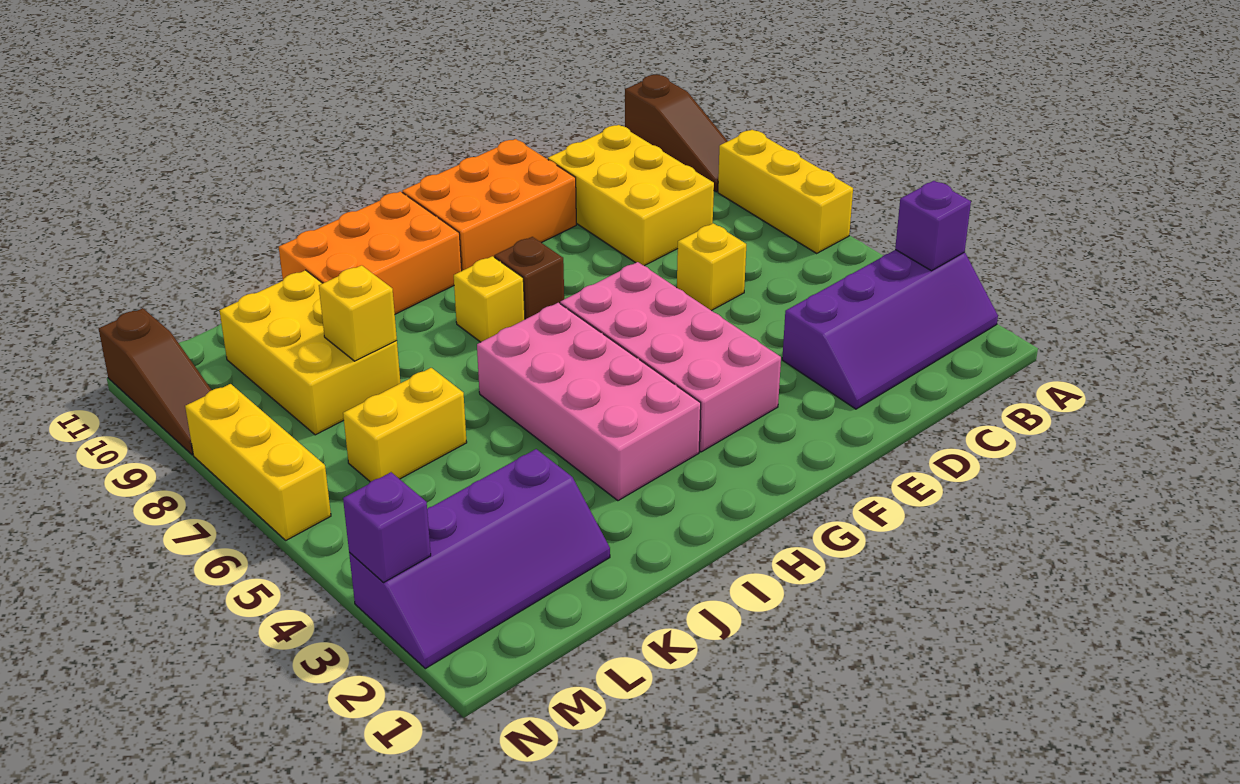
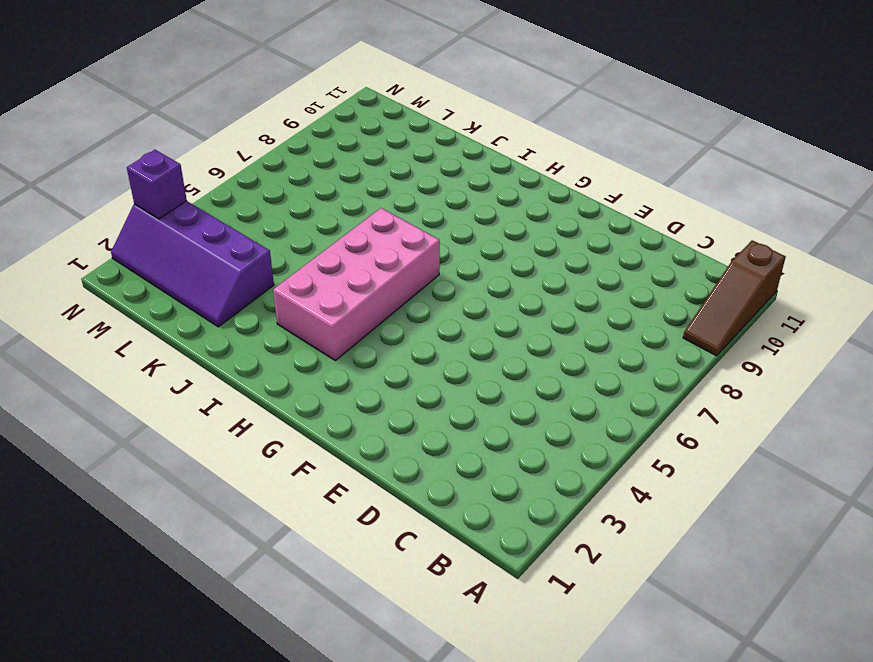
none -> purple slope A2:D3 level 1 top 3
none -> yellow brick A6:A8 level 1
none -> yellow brick C8:D10 level 1

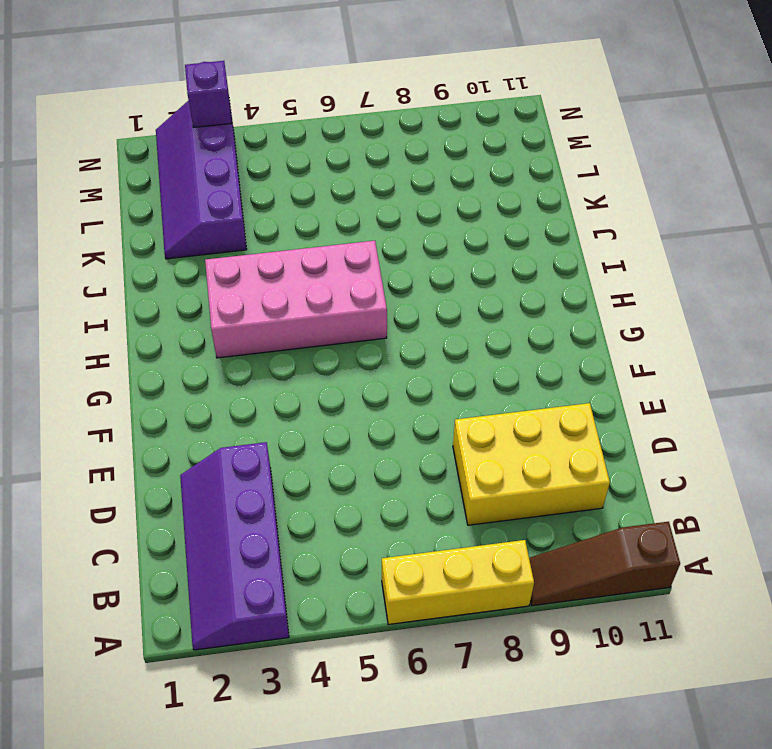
none -> yellow brick D6 level 1
none -> orange brick E10:G11 level 1
none -> pink brick F3:G6 level 1

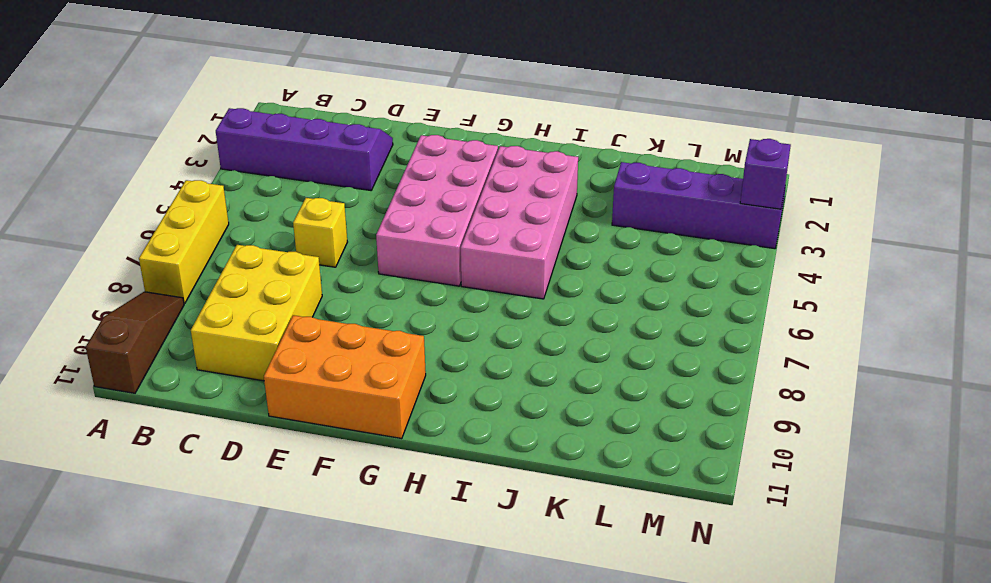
none -> brown brick G8 level 1
none -> yellow brick H8 level 1
none -> orange brick H10:J11 level 1

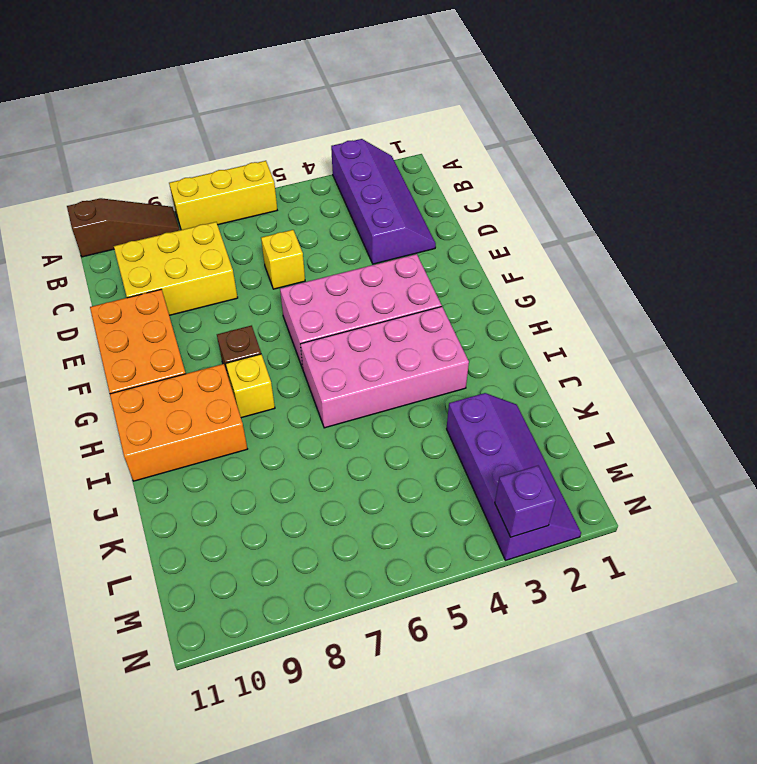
orange brick H9:I11 level 1 -> orange brick H10:J11 level 1
none -> yellow brick K6:L6 level 1
none -> yellow brick K8:L10 level 1
none -> yellow brick N6:N8 level 1

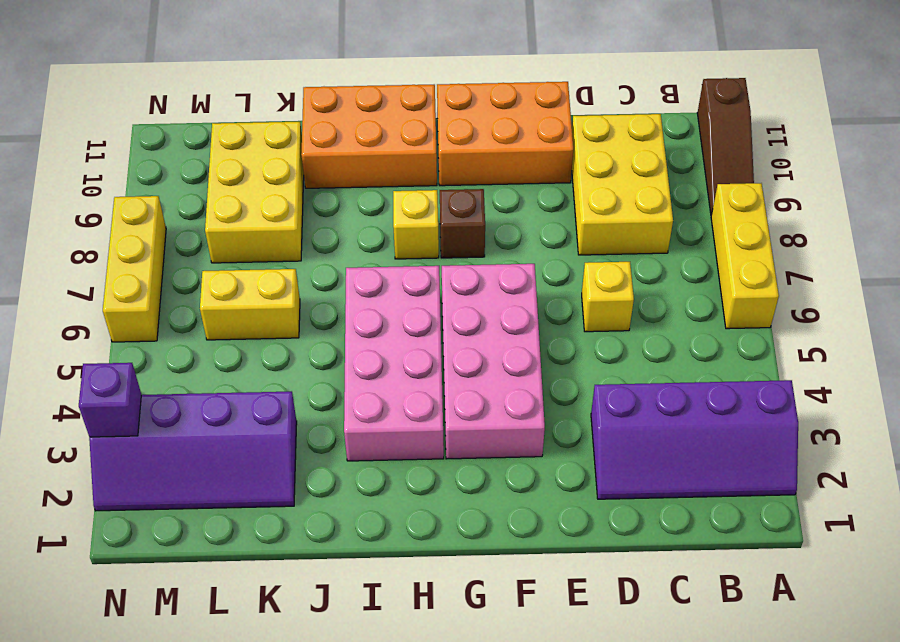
none -> brown slope N9:N11 level 1 top 11
none -> purple brick A3 level 2
none -> yellow brick K8 level 2

